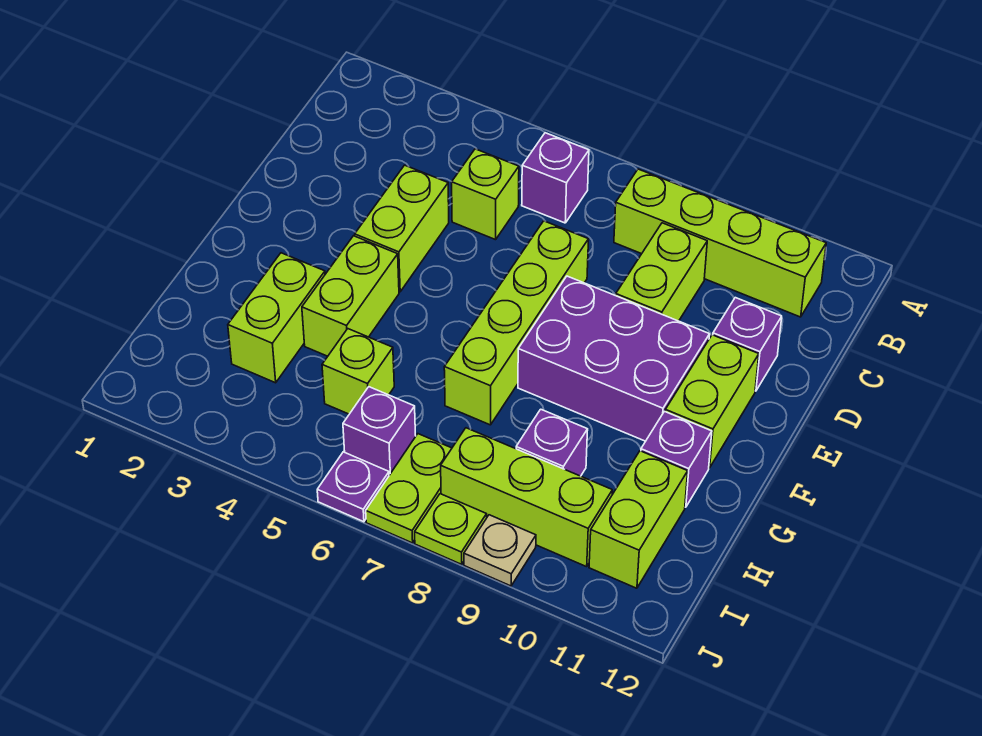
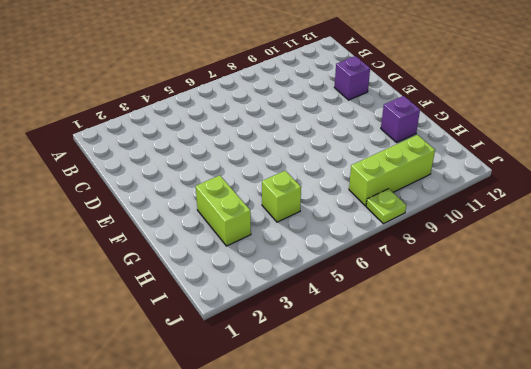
none -> purple brick B6 level 1
none -> lime brick B8:B11 level 1
none -> lime brick C5 level 1

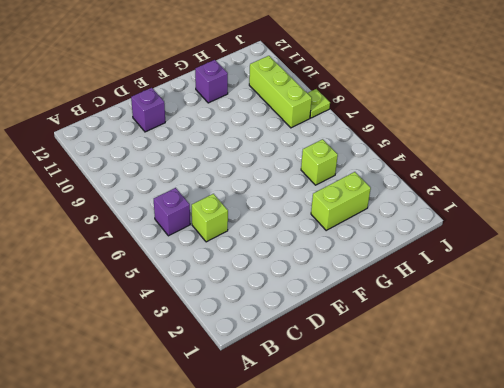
none -> lime brick B8:B11 level 1
none -> lime brick C9:D9 level 1
none -> lime brick D4:E4 level 1

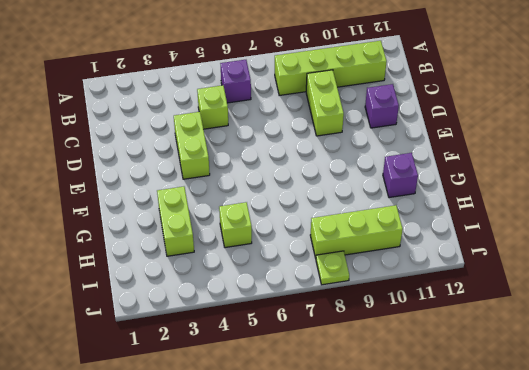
none -> lime brick D7:G7 level 1
none -> purple brick E8:F10 level 1
none -> lime brick E11:F11 level 1

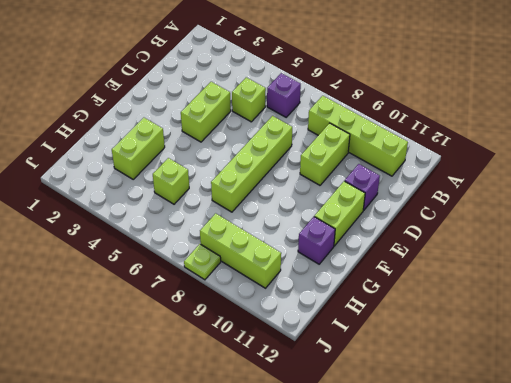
none -> purple brick E8:F10 level 1
none -> lime brick F4:G4 level 1
none -> purple brick H9 level 1

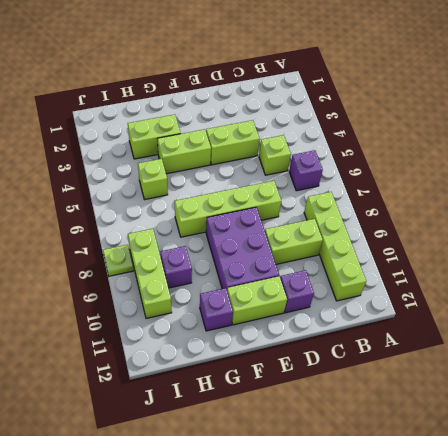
none -> lime brick H11:I11 level 1
none -> purple brick I6 level 1
none -> lime plate I7:J7 level 1

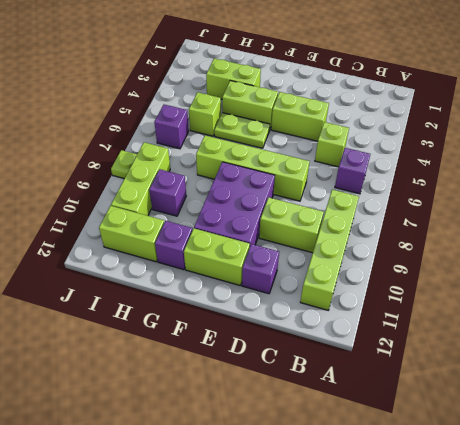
lime plate F5:G5 level 1 -> lime plate I7:J7 level 1
none -> purple plate J6 level 1
none -> tan plate J9 level 1

